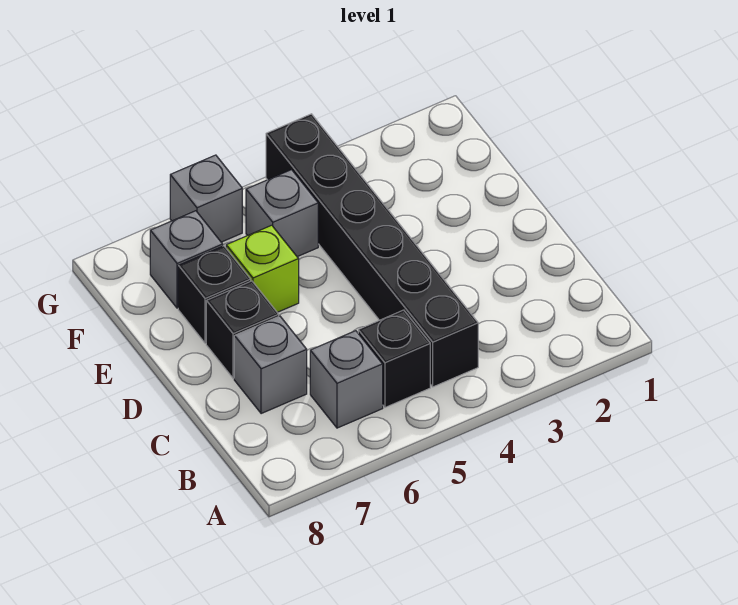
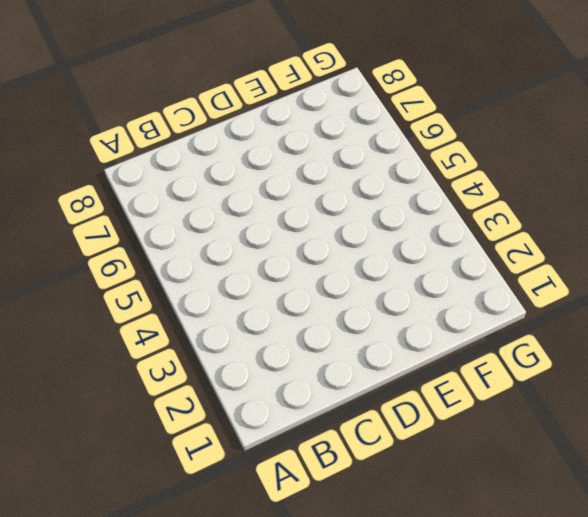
none -> black brick B4:G4 level 1
none -> black brick B5 level 1

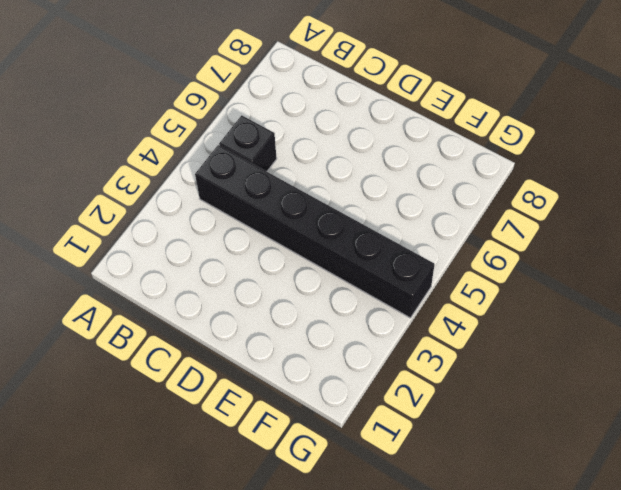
none -> grey brick B6 level 1
none -> grey brick C7 level 1

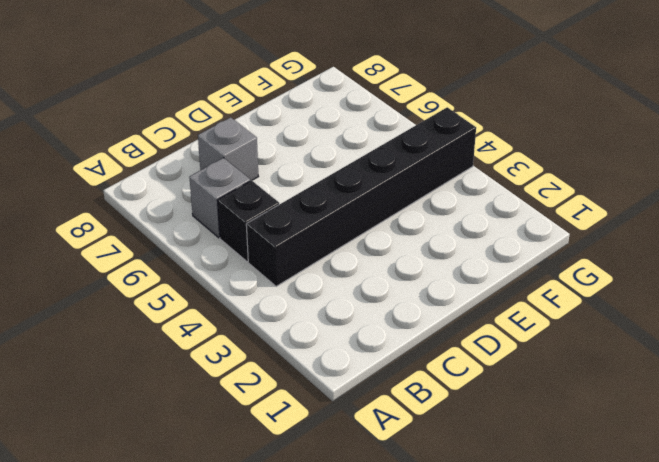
none -> black brick D7 level 1
none -> lime brick E6 level 1

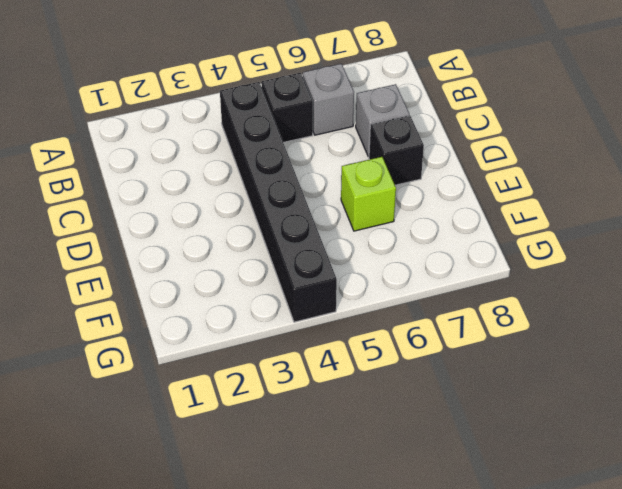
none -> black brick E7 level 1
none -> grey brick F5 level 1

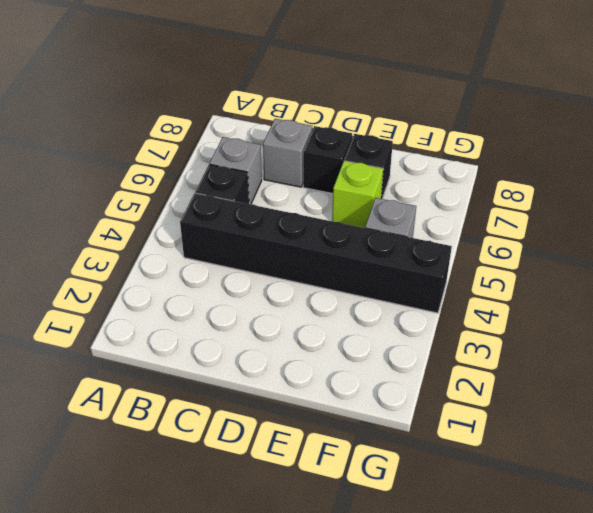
none -> grey brick F7 level 1
none -> grey brick G6 level 1

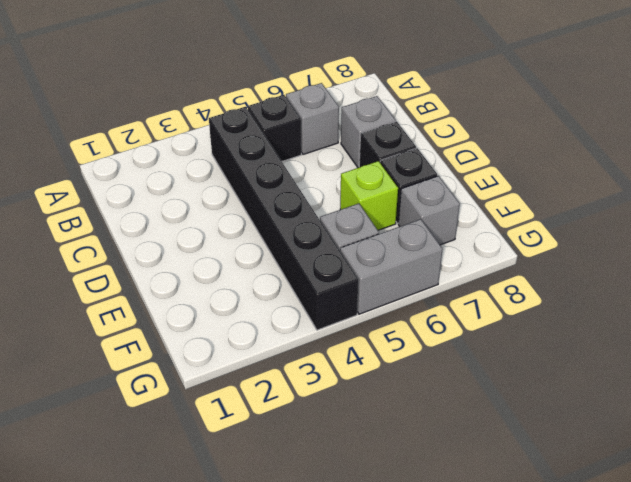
grey brick G5:G6 level 1 -> grey brick G6 level 1

